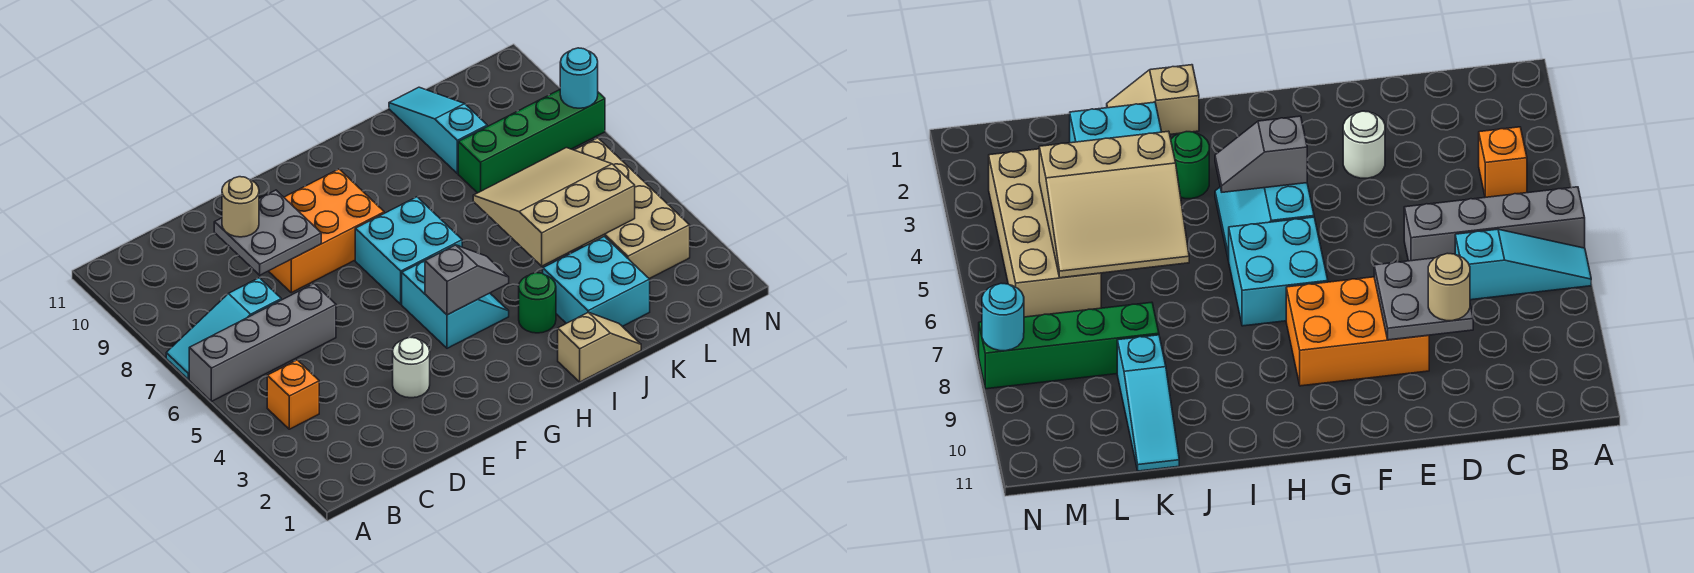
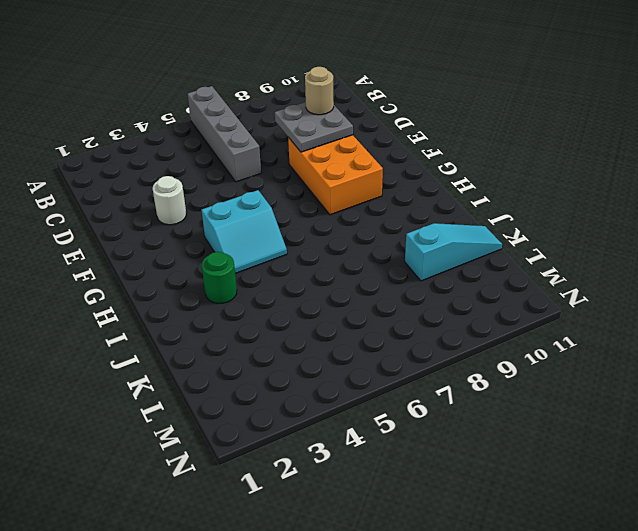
none -> cyan slope A7:C7 level 1 top C
none -> orange brick B4 level 1
none -> cyan brick G6:H7 level 1

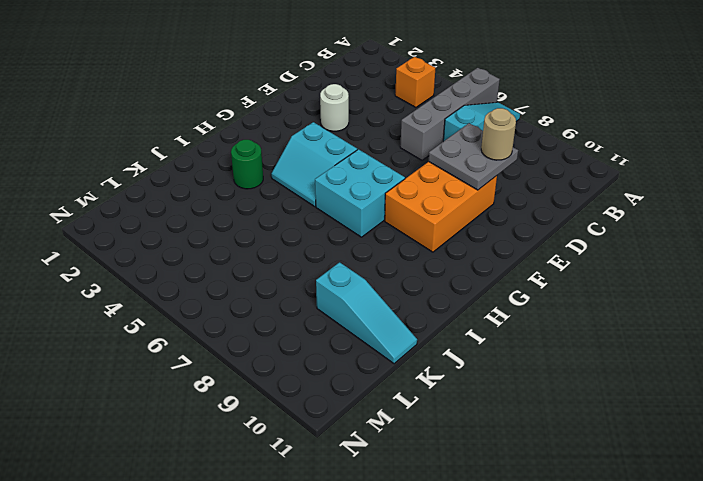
none -> tan slope I1:J1 level 1 top I
none -> cyan brick J2:K3 level 1
none -> green brick K8:N8 level 1

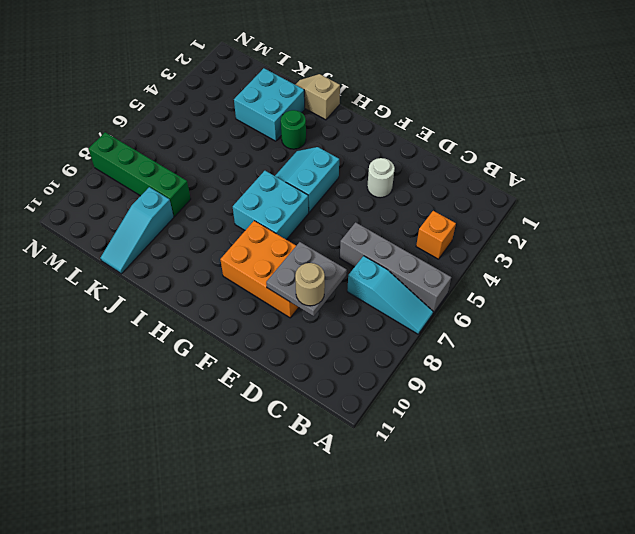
none -> tan brick L3:M6 level 1
none -> grey slope G4:H4 level 2 top G
none -> tan slope J4:L6 level 2 top 4

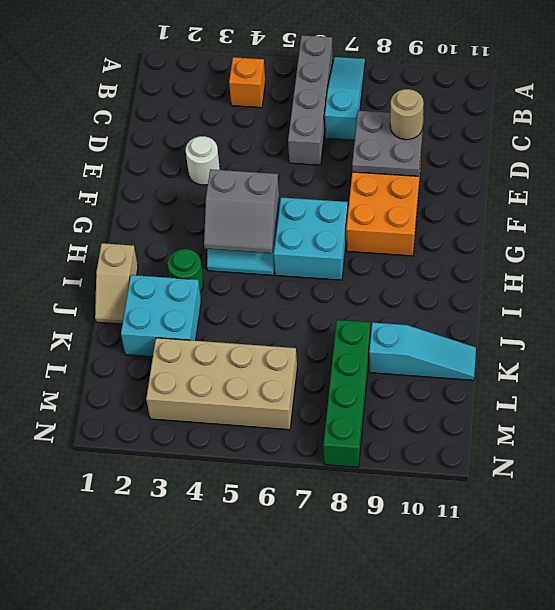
grey slope G4:H5 level 2 top G -> grey slope G4:H4 level 2 top G
none -> tan slope J4:L6 level 2 top 4
none -> cyan round brick N8 level 2

